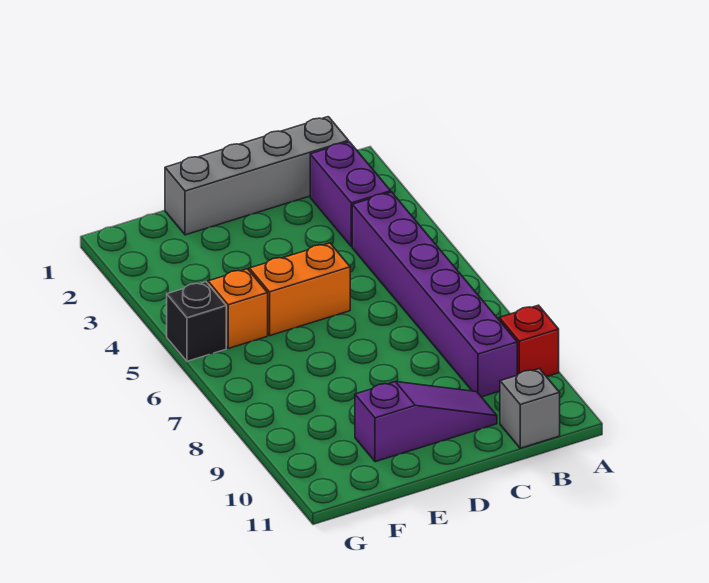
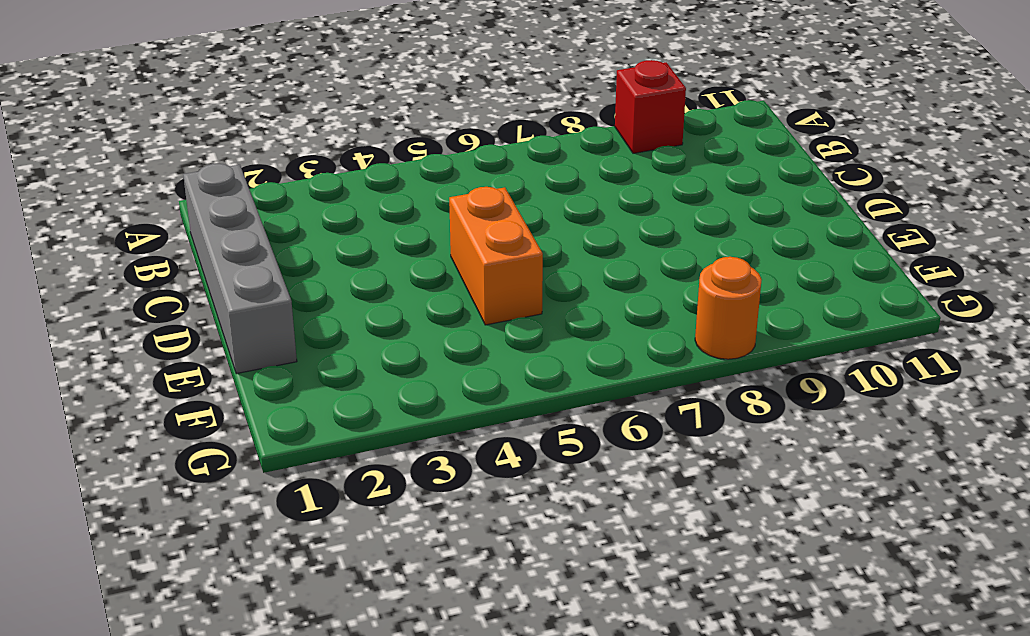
orange round brick G8 level 1 -> none
none -> purple brick B2:B3 level 1
none -> purple brick B4:B9 level 1

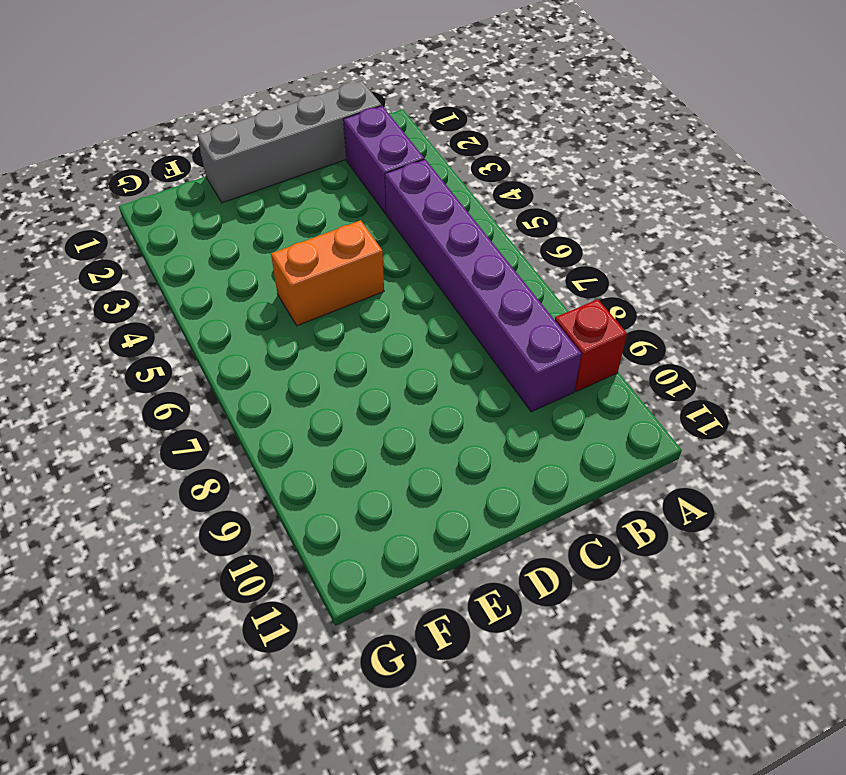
none -> grey brick B11 level 1
none -> purple slope C10:E10 level 1 top E

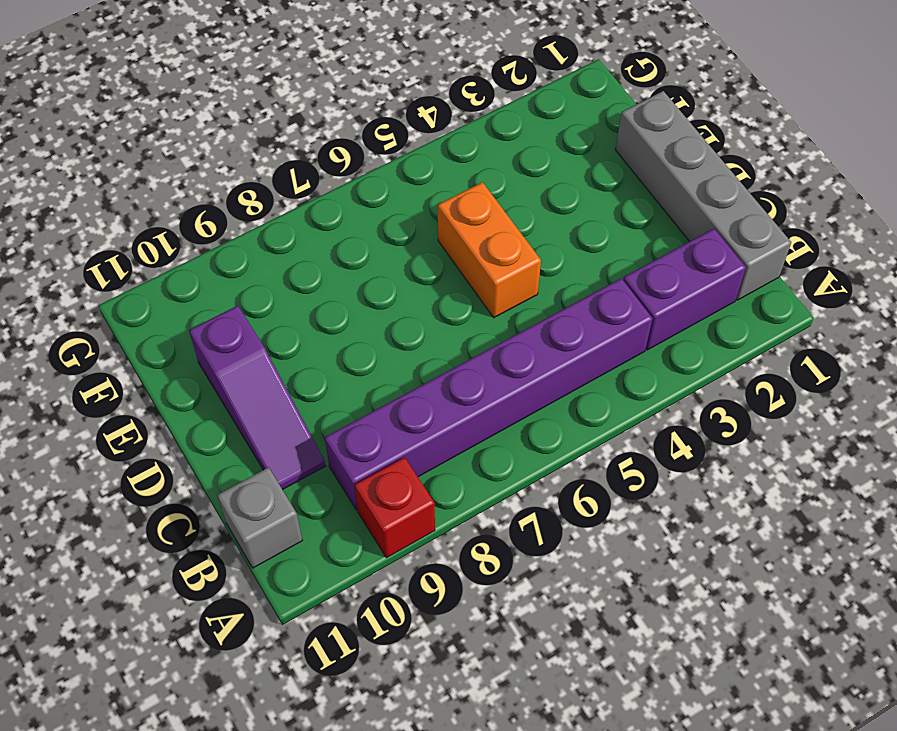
none -> orange brick F5 level 1
none -> black brick G5 level 1

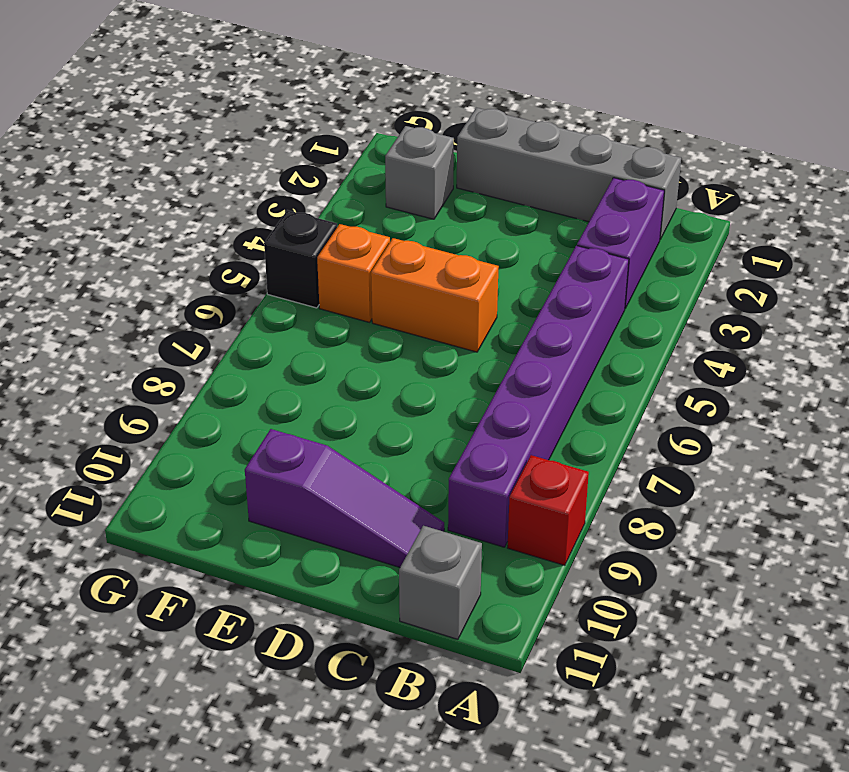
grey brick F2 level 1 -> none

